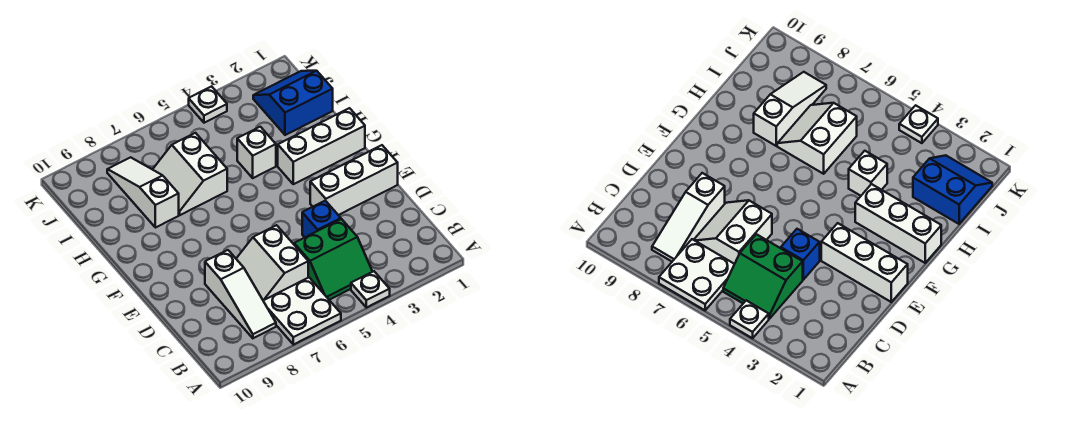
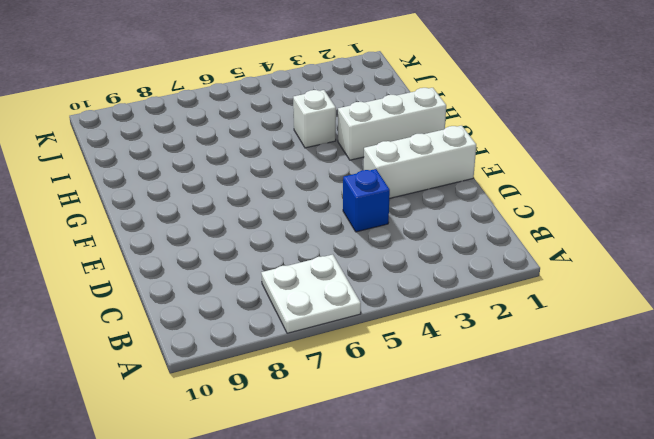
none -> white plate A4 level 1
none -> green slope B4:C5 level 1 top C
none -> white slope B8:D8 level 1 top D

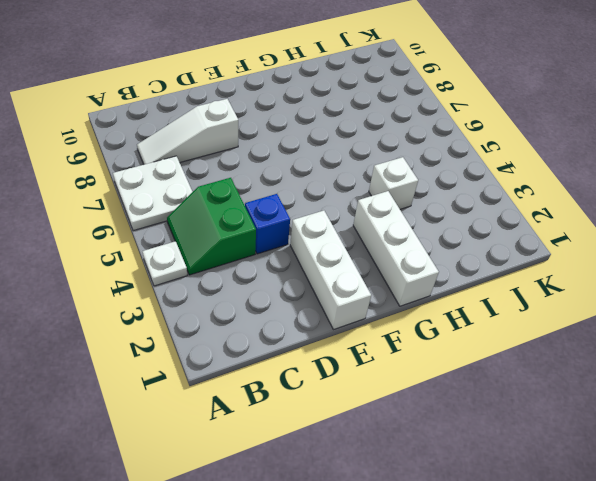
none -> white slope C6:D7 level 1 top 6
none -> white slope H6:I7 level 1 top 6
none -> white slope H8:J8 level 1 top H

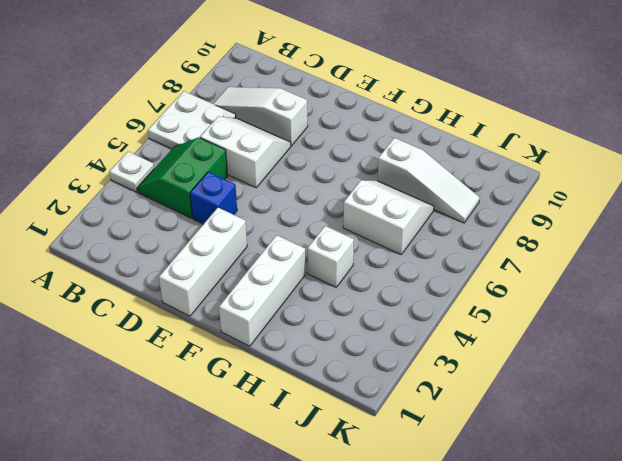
none -> blue slope I1:J2 level 1 top I
none -> white plate K4 level 1

